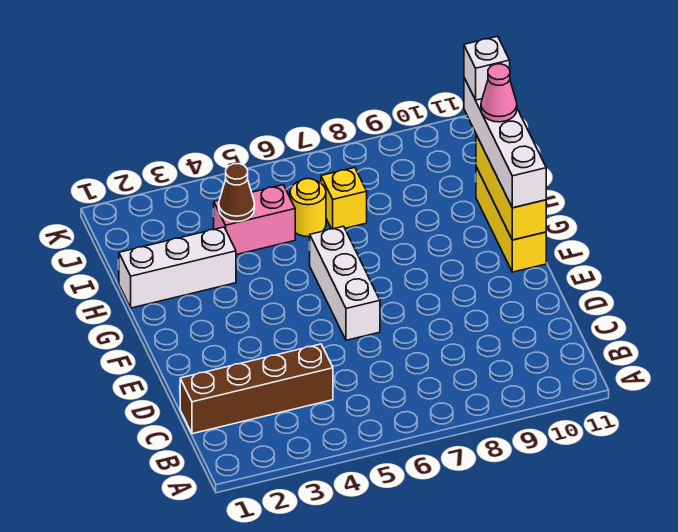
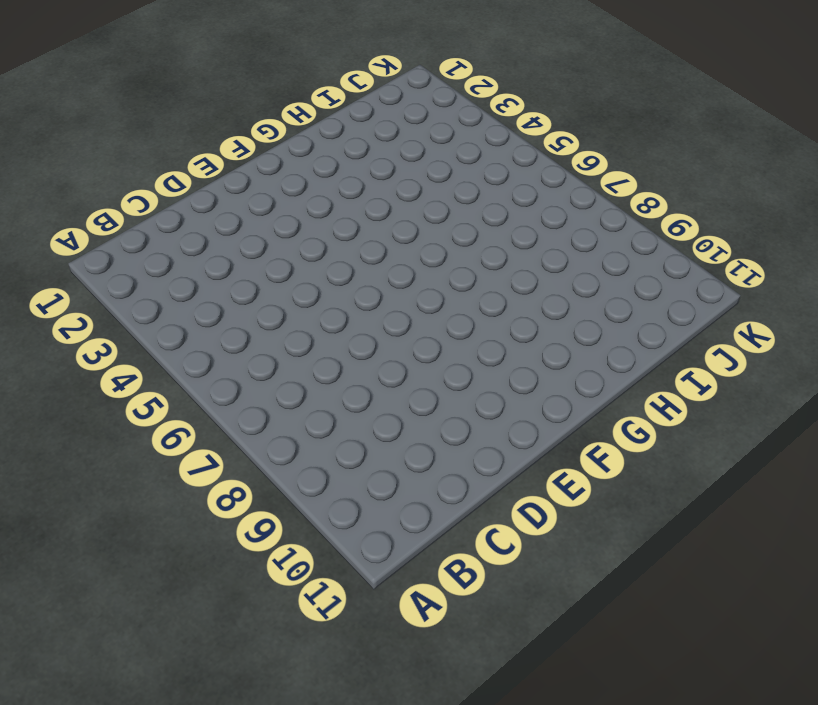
none -> brown brick C1:C4 level 1
none -> white brick E6:G6 level 1
none -> yellow brick F11:H11 level 1

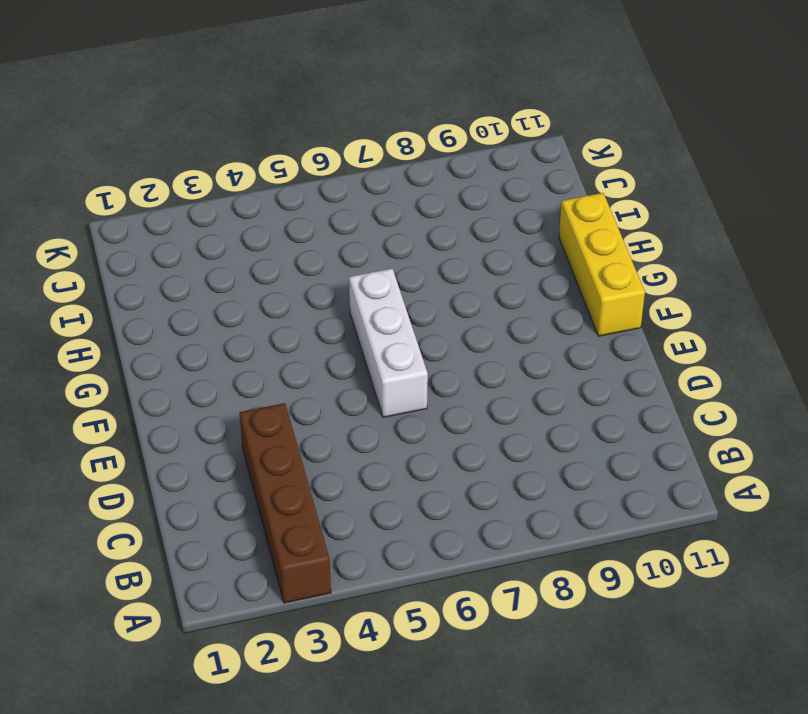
brown brick A3:D3 level 1 -> brown brick C1:C4 level 1
none -> white brick H1:H3 level 1
none -> pink brick I4:I5 level 1
none -> yellow round brick I6 level 1

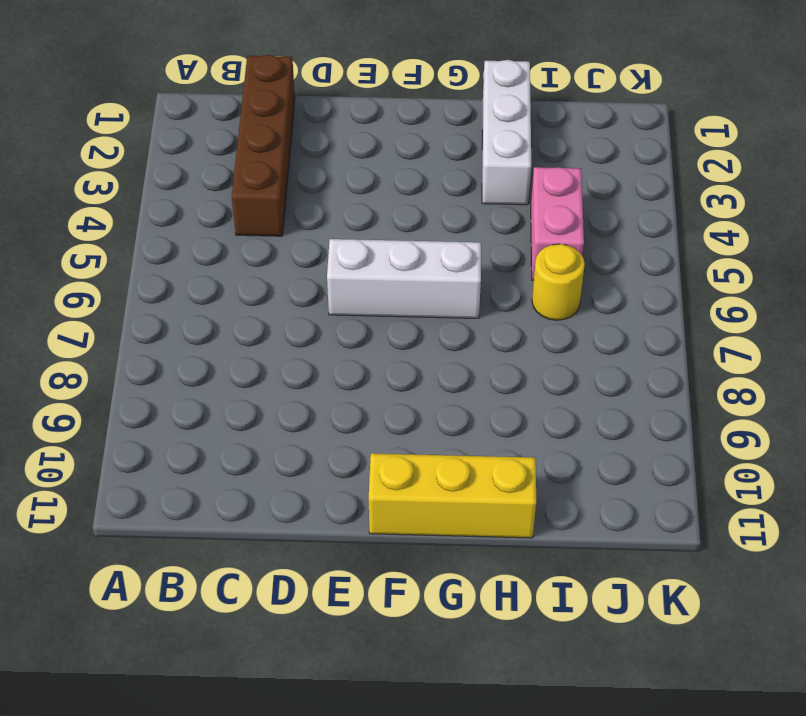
none -> yellow brick I7 level 1
none -> yellow brick F11:H11 level 2
none -> brown cone I4 level 2

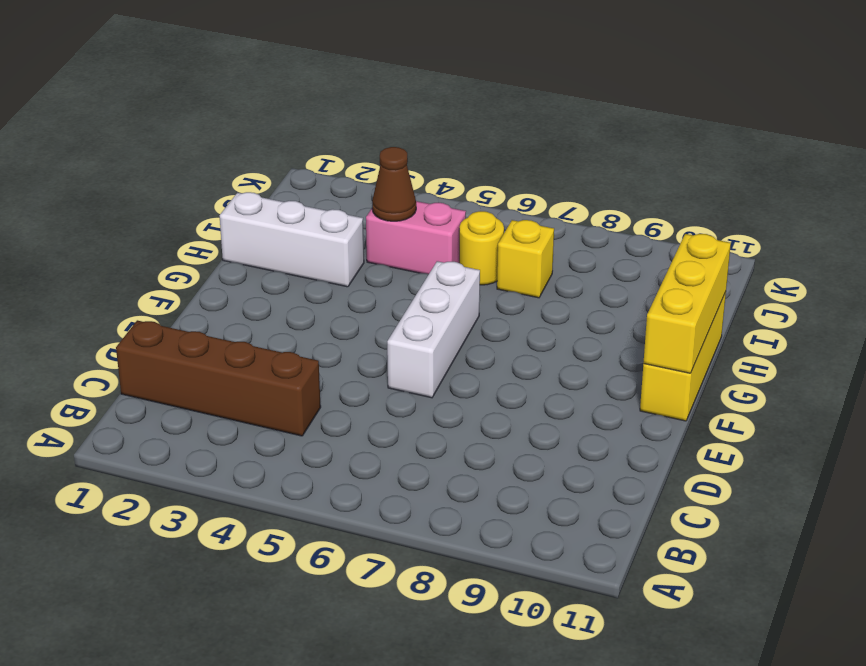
none -> white brick F11:I11 level 3
none -> pink cone H11 level 4
none -> white brick I11 level 4

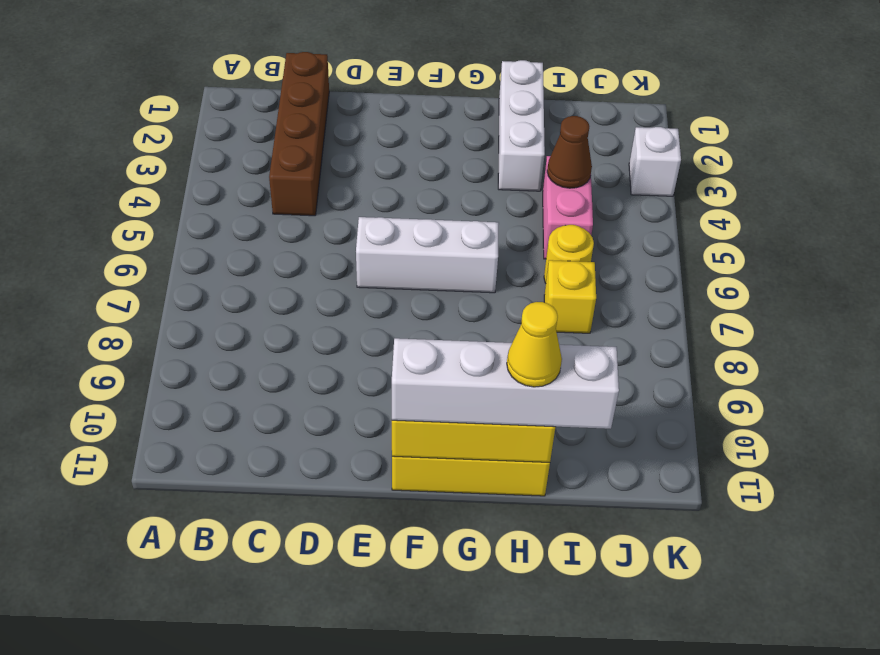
yellow cone H11 level 4 -> pink cone H11 level 4
white brick K3 level 1 -> white brick I11 level 4

